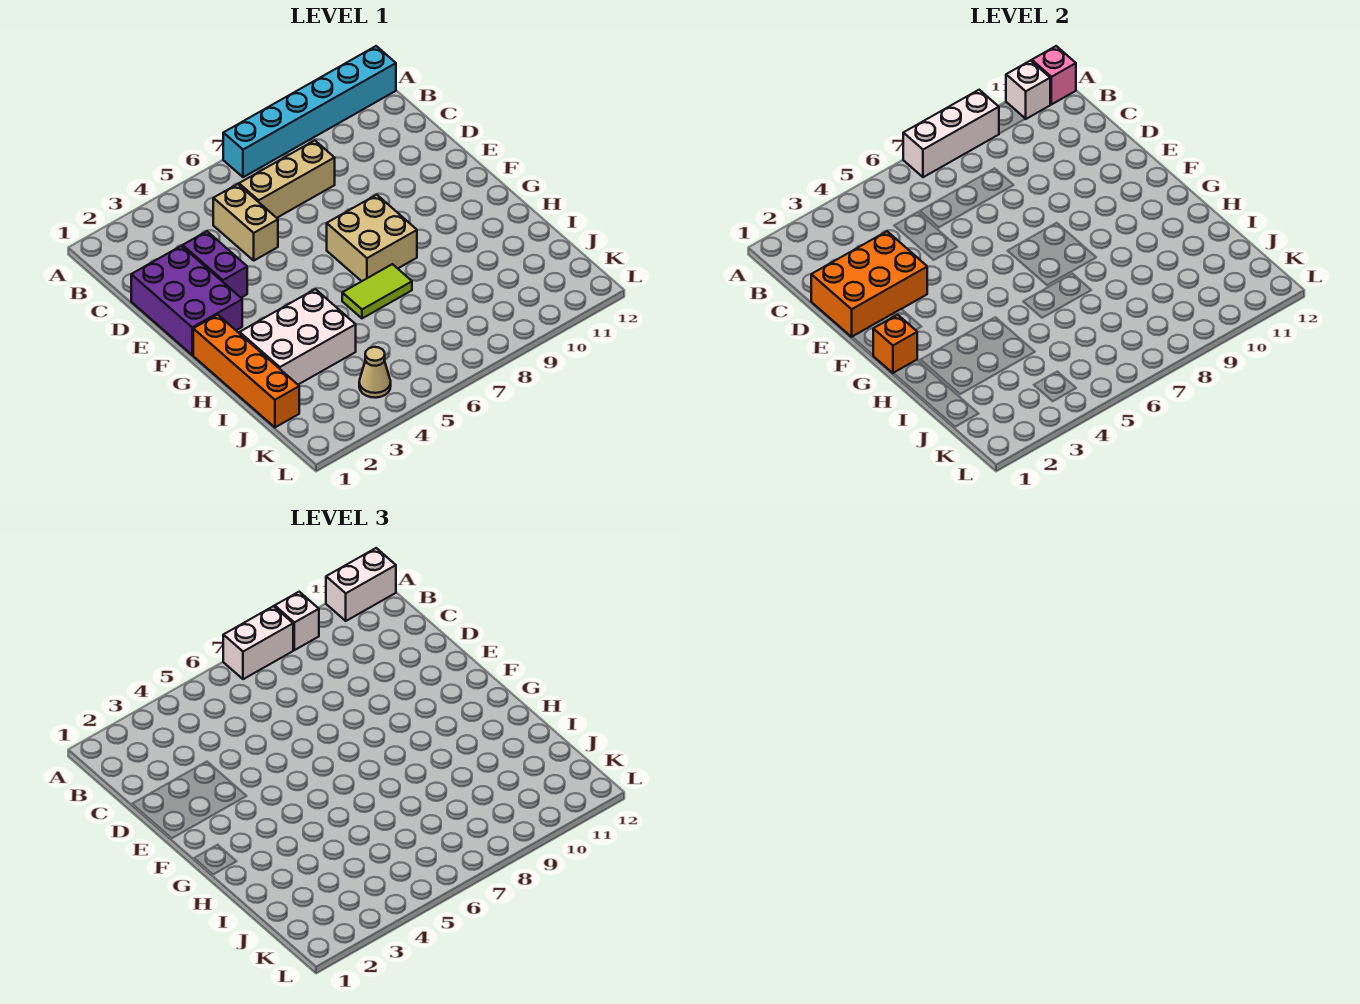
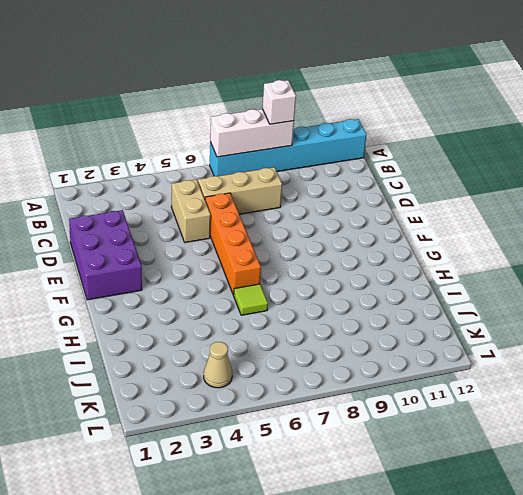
orange brick D6:G6 level 1 -> orange brick G1:J1 level 1
lime tile H6 level 1 -> lime tile H6:H7 level 1
none -> purple brick D3:E3 level 1
none -> tan brick F7:G8 level 1
none -> white brick H2:I4 level 1

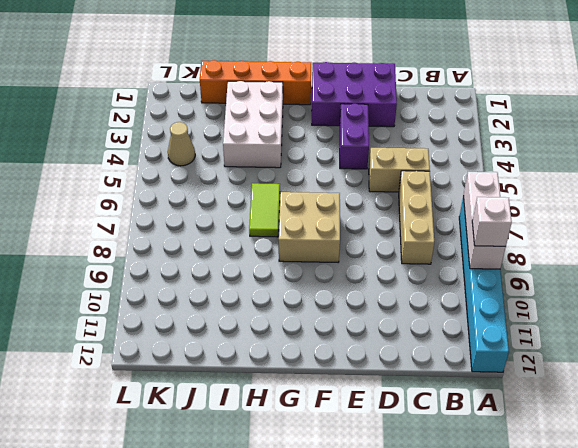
purple brick E3:E4 level 1 -> purple brick D3:E3 level 1
none -> white brick A11 level 2
none -> pink brick A12 level 2
none -> orange brick D1:E3 level 2

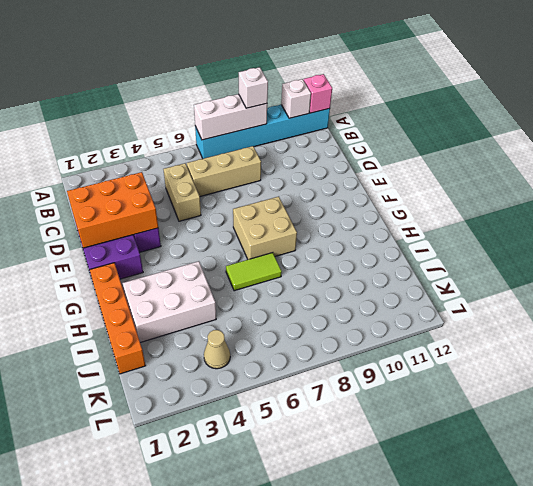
none -> orange brick G1 level 2
none -> white brick A7:A8 level 3
none -> white brick A11:A12 level 3

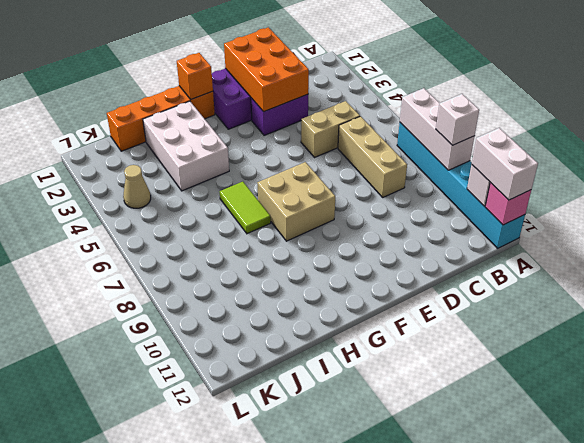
none -> white brick A7:A8 level 3

